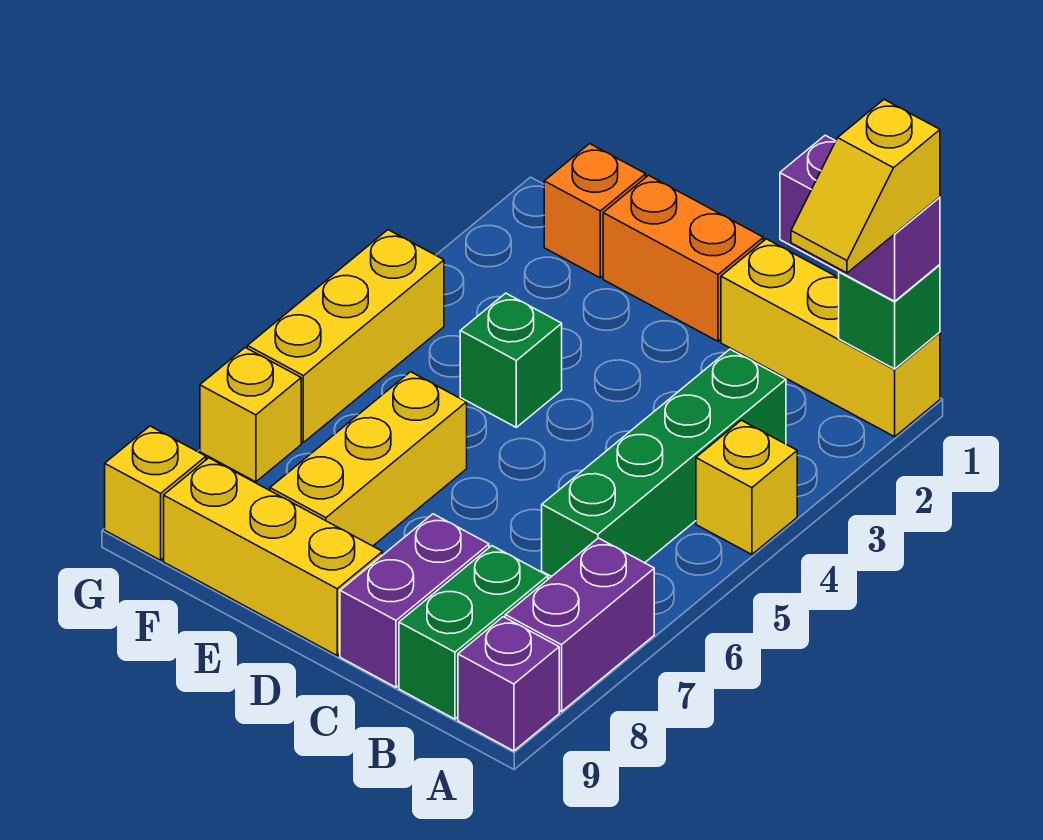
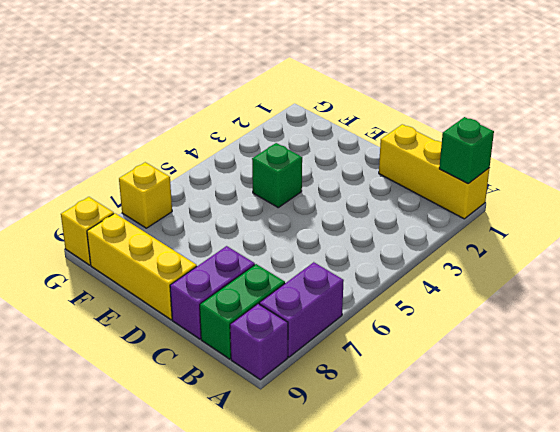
none -> yellow brick A4 level 1
none -> green brick B3:B6 level 1
none -> orange brick D1:E1 level 1

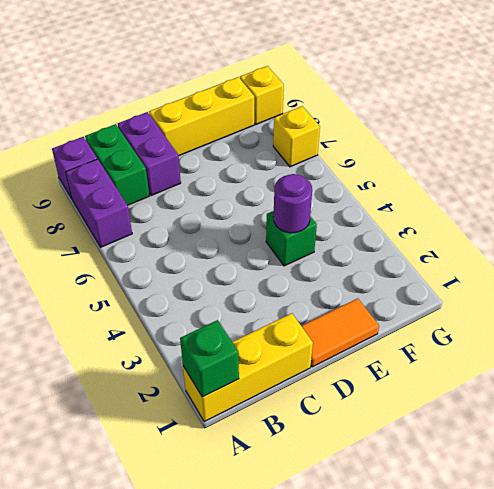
orange tile D1:E1 level 1 -> orange brick D1:E1 level 1
purple round brick E4 level 2 -> none
none -> yellow brick A4 level 1
none -> green brick B3:B6 level 1
none -> yellow brick E6:E8 level 1

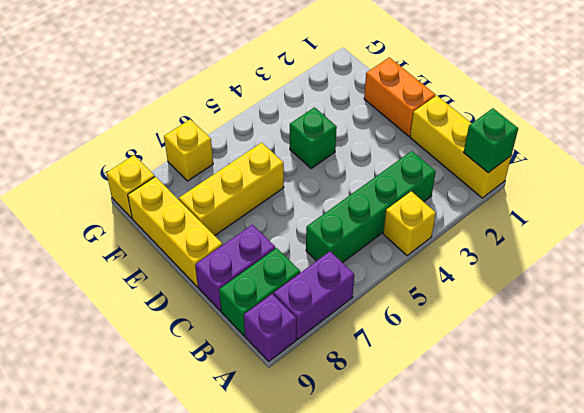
none -> orange brick F1 level 1
none -> yellow brick G4:G6 level 1
none -> purple brick A1:B1 level 3

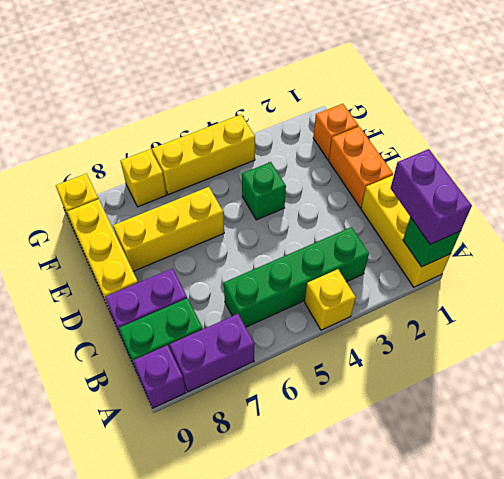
none -> yellow slope A1:A2 level 4 top 1

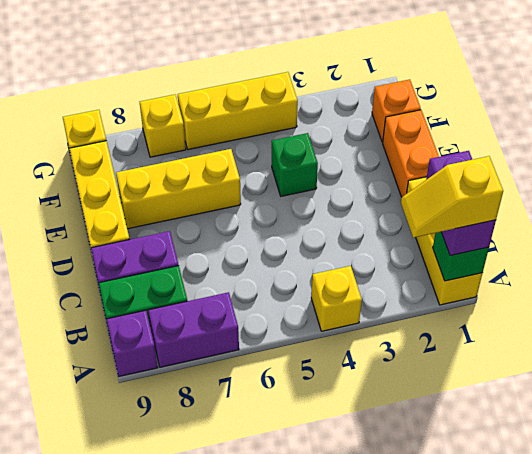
none -> green brick B3:B6 level 1

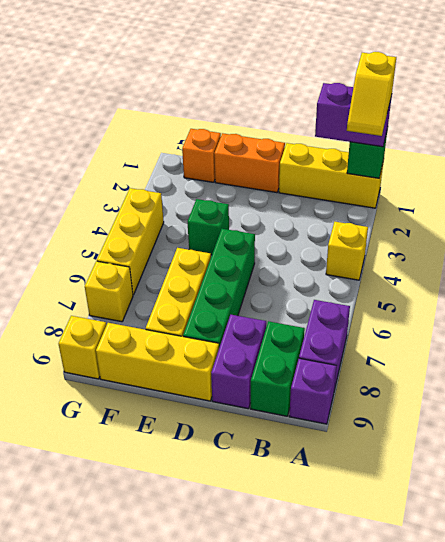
green brick D5:D8 level 1 -> green brick B3:B6 level 1

